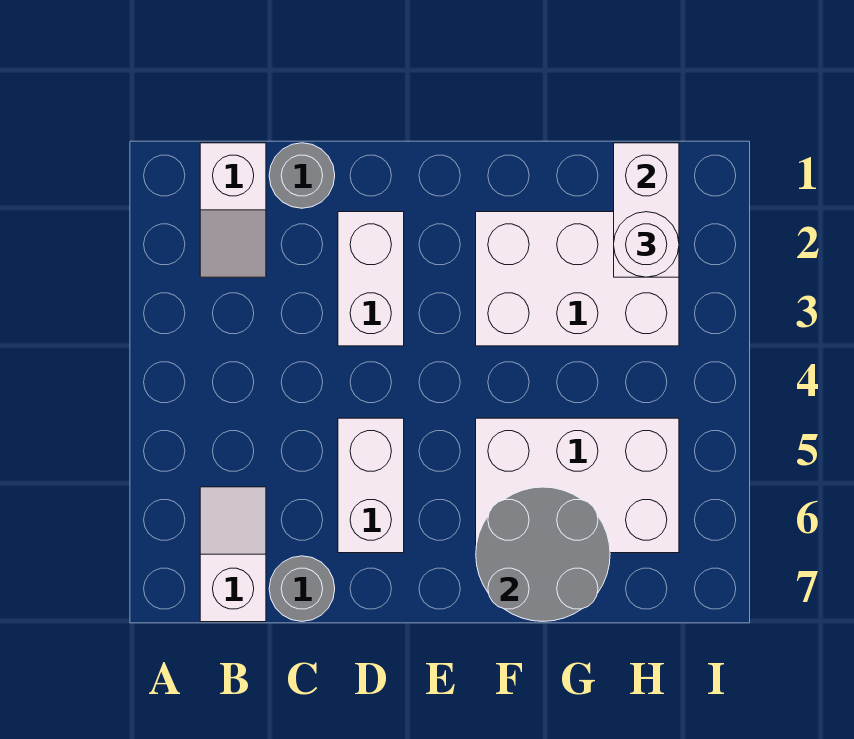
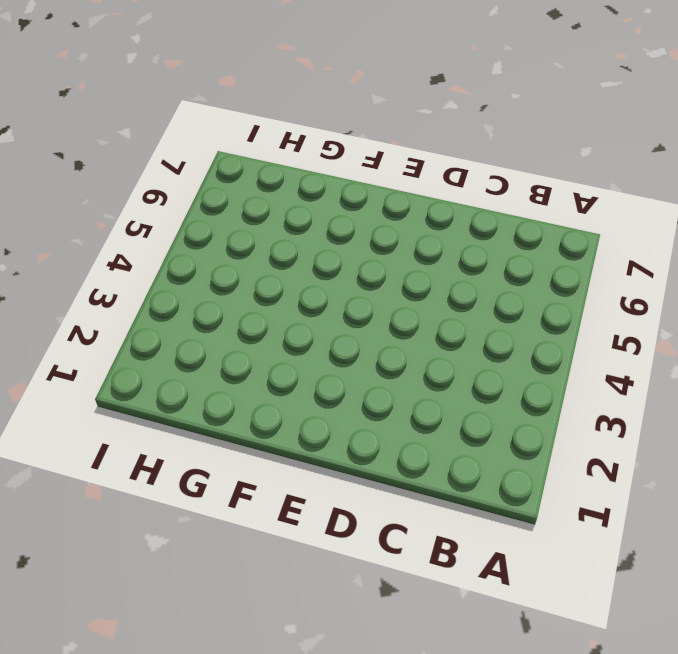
none -> white slope B1:B2 level 1 top 1
none -> white slope B6:B7 level 1 top 7

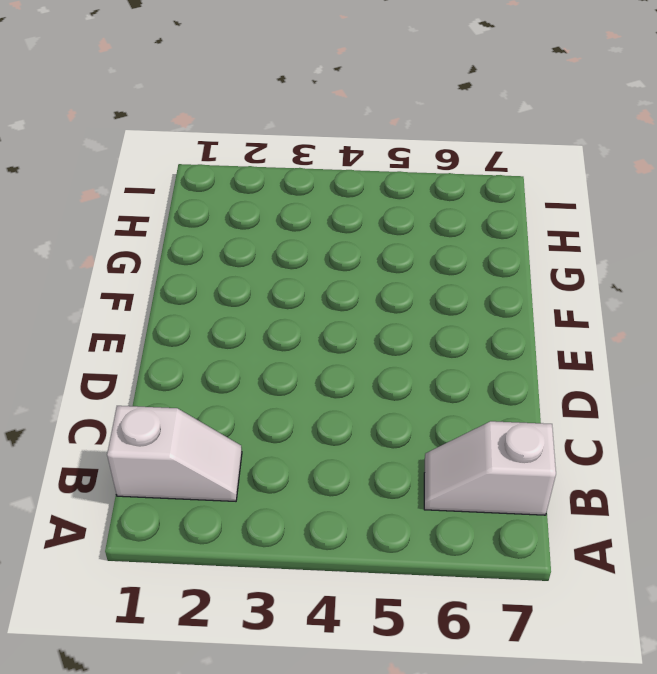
none -> grey round brick C1 level 1
none -> grey round brick C7 level 1

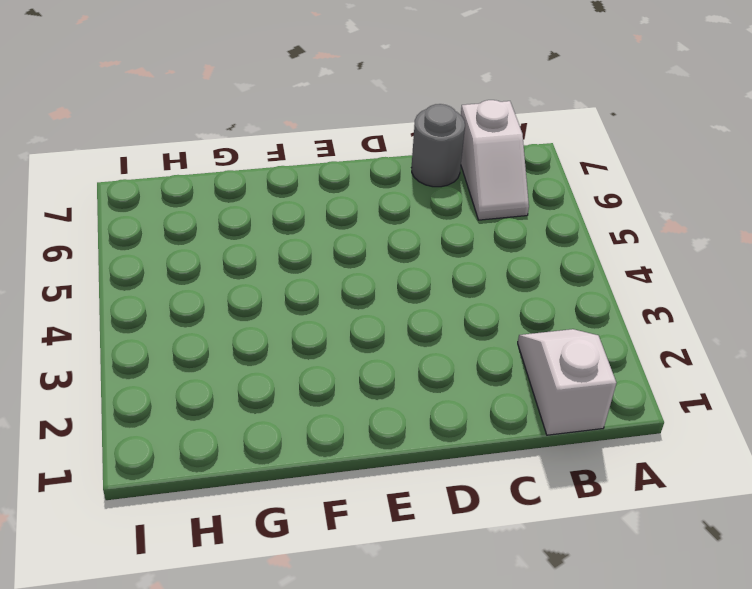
none -> grey round brick C1 level 1
none -> white brick D2:D3 level 1

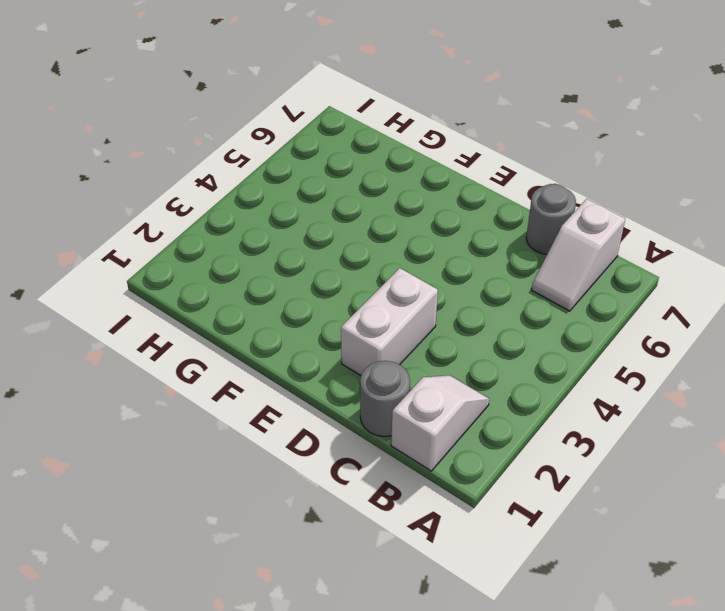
none -> white brick D5:D6 level 1
none -> white brick F2:H3 level 1

